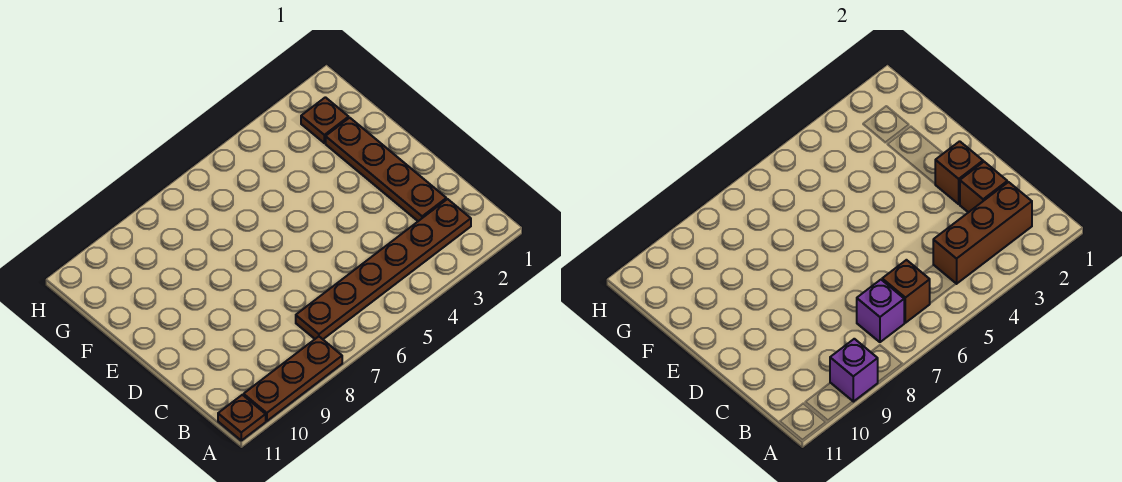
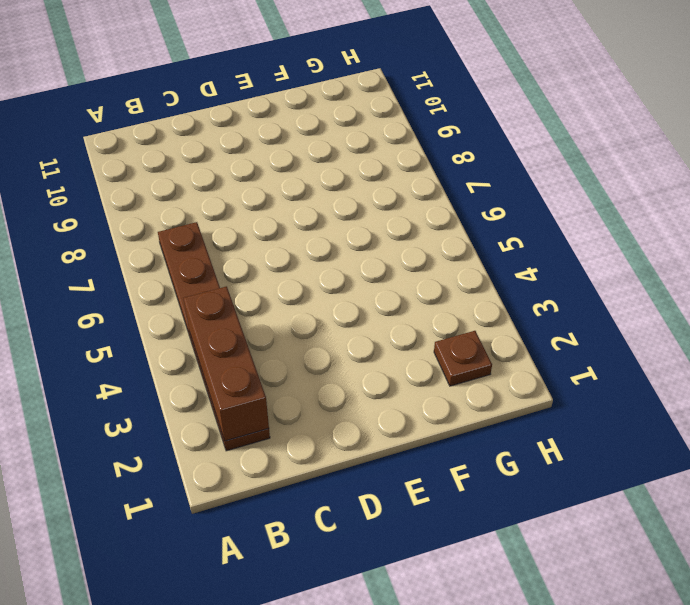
none -> brown plate A8:A10 level 1
none -> brown plate A11 level 1

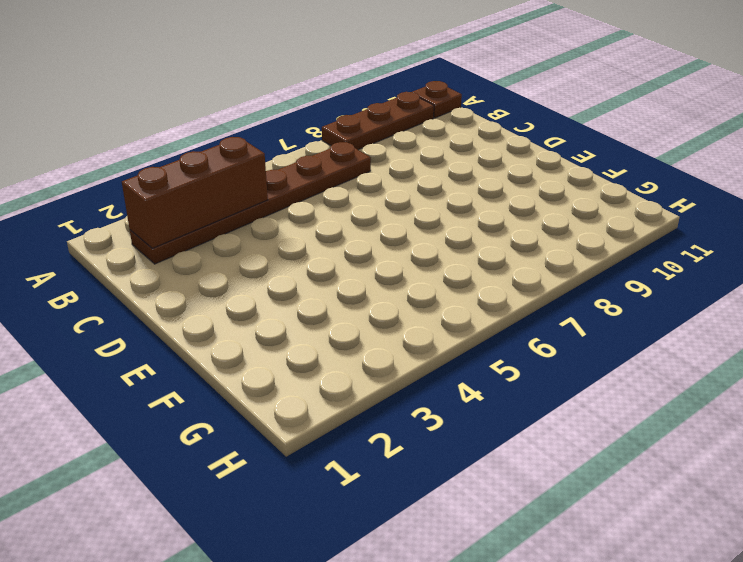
none -> brown plate C2:F2 level 1
none -> brown plate G2 level 1

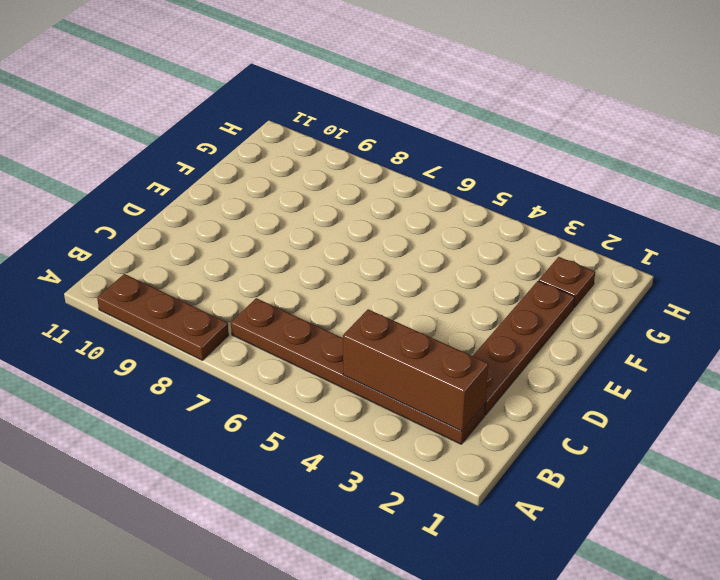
none -> brown plate A11 level 1
none -> purple brick A9 level 2

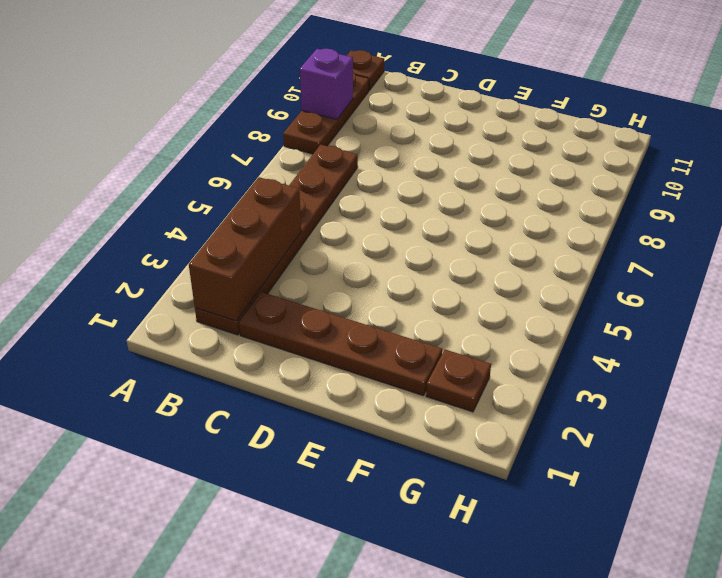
none -> brown brick B6 level 2
none -> purple brick B7 level 2

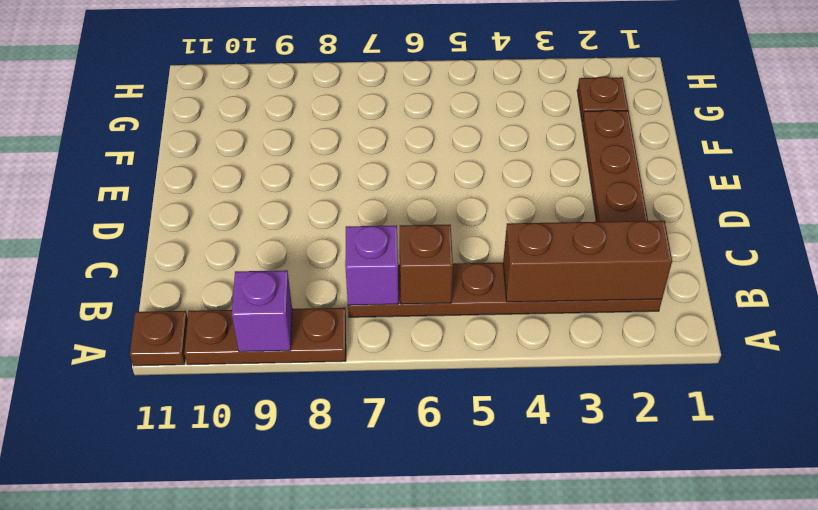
none -> brown brick C2 level 2
none -> brown brick D2 level 2

